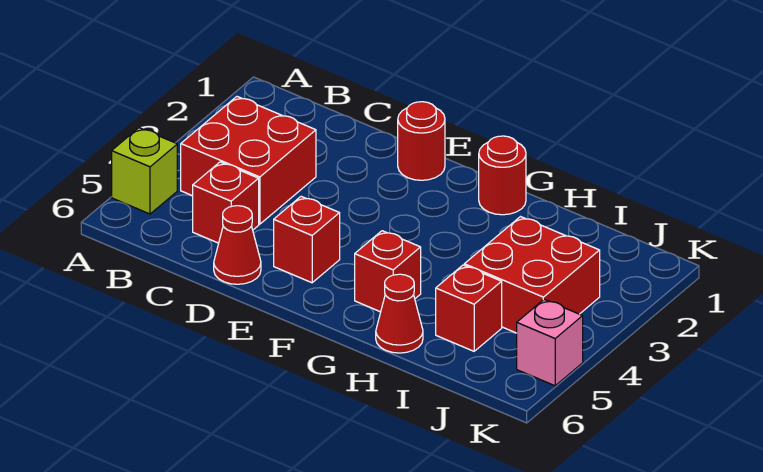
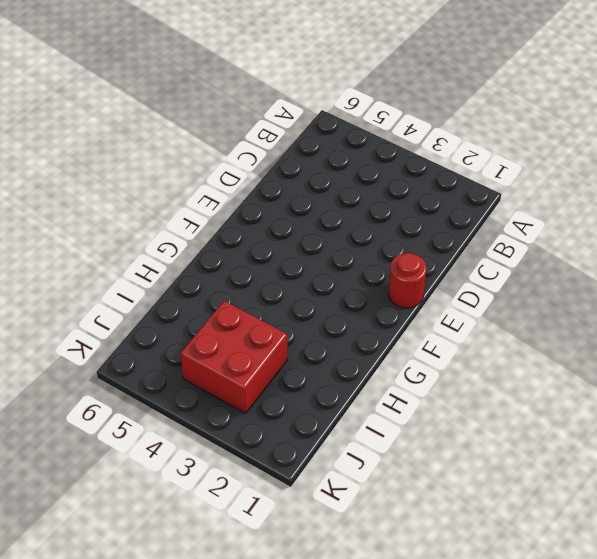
none -> lime brick A5 level 1
none -> red brick B3:C4 level 1
none -> red brick C5 level 1

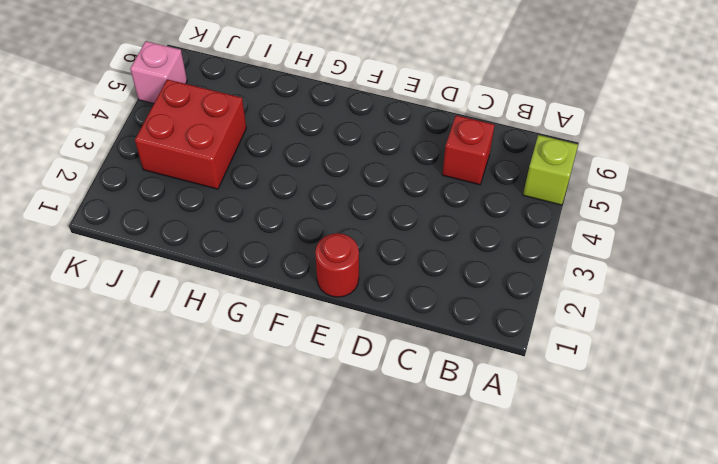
none -> red brick B3:C4 level 1
none -> red cone D6 level 1
none -> red brick E5 level 1

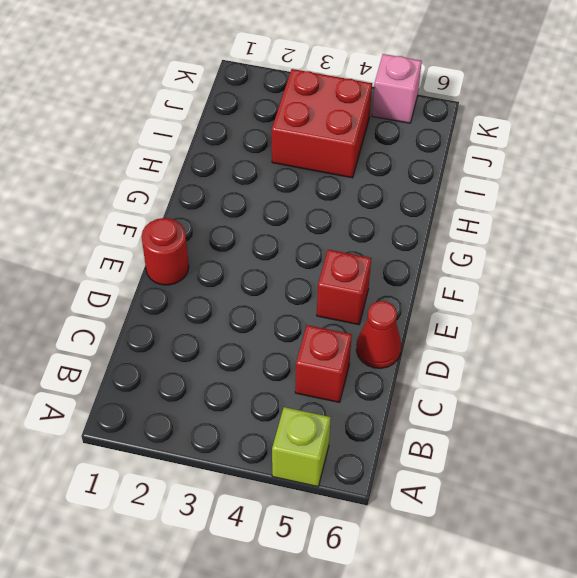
none -> red brick B3:C4 level 1
none -> red round brick G1 level 1
none -> red brick G5 level 1

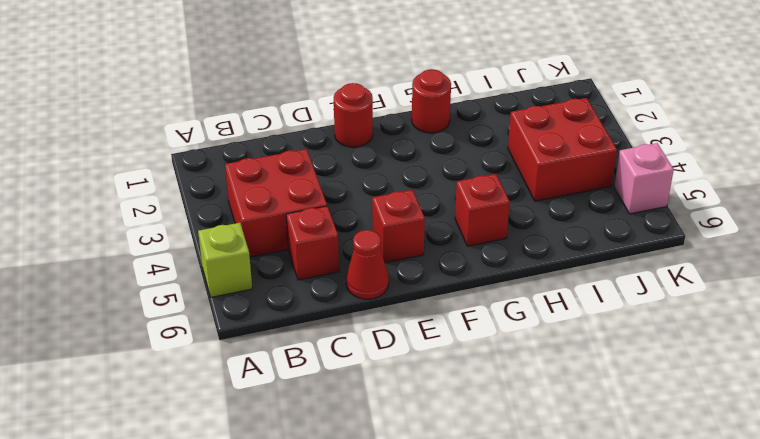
none -> red cone H6 level 1
none -> red brick I5 level 1

